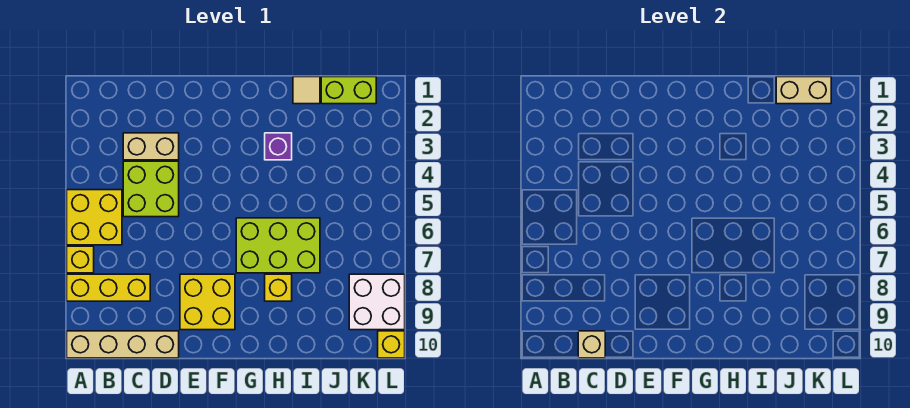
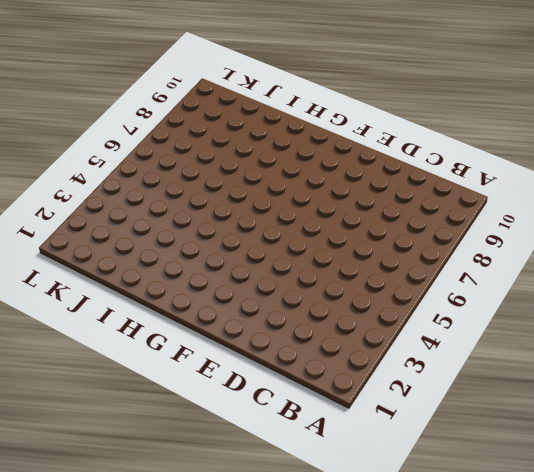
none -> yellow brick A5:B6 level 1
none -> yellow brick A7 level 1
none -> yellow brick A8:C8 level 1

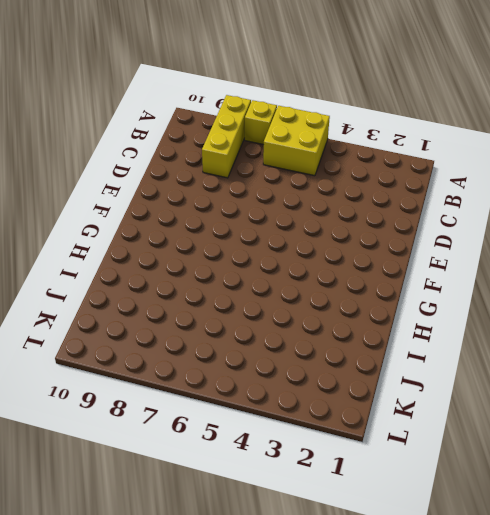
none -> tan brick A10:D10 level 1
none -> tan brick C3:D3 level 1
none -> lime brick C4:D5 level 1

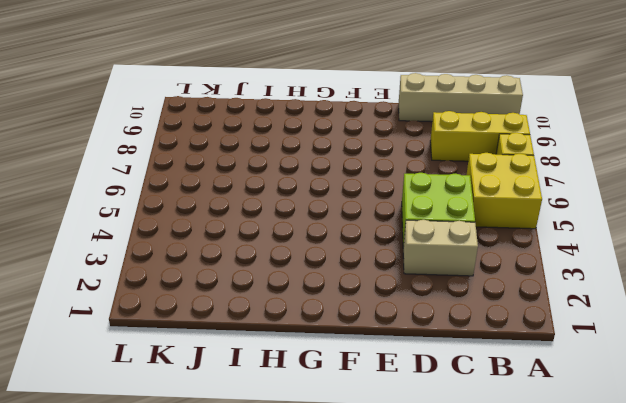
none -> yellow brick E8:F9 level 1
none -> lime brick G6:I7 level 1
none -> purple brick H3 level 1

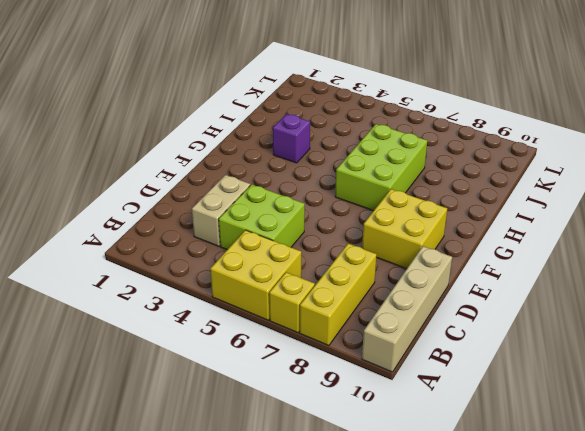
none -> yellow brick H8 level 1
none -> tan tile I1 level 1
none -> lime brick J1:K1 level 1

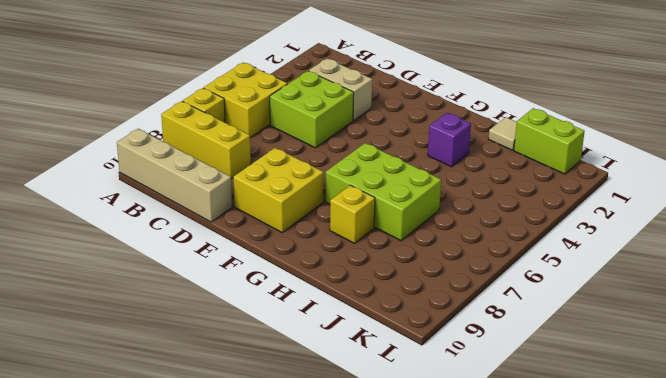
none -> white brick K8:L9 level 1
none -> yellow brick L10 level 1
none -> tan brick C10 level 2

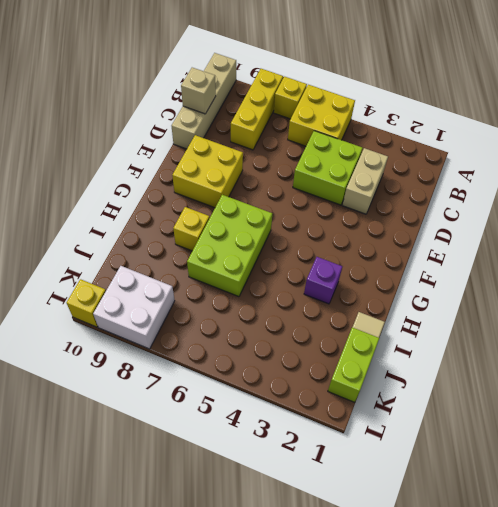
none -> tan brick J1:K1 level 2

